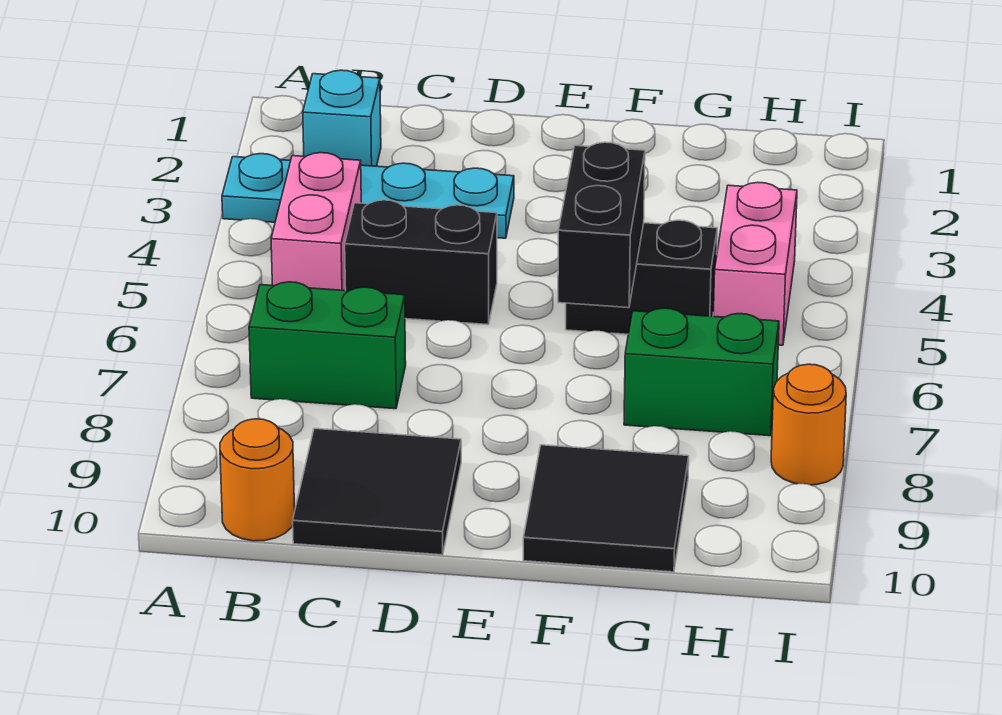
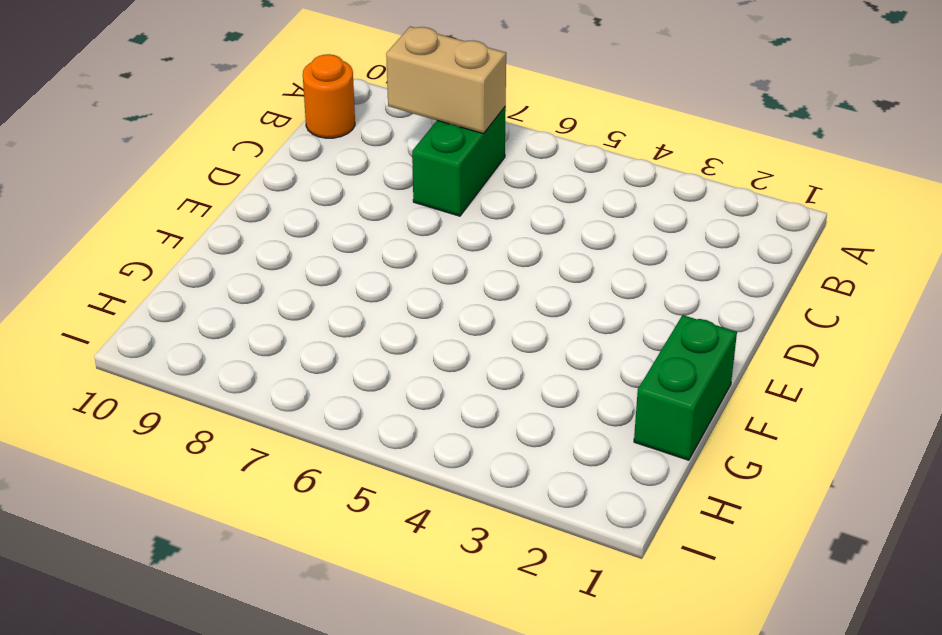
tan brick B7:B8 level 2 -> none
green brick F1:G1 level 1 -> green brick G7:H7 level 1
none -> cyan plate A3:D3 level 1
none -> cyan brick B2 level 1
none -> pink brick B4:B5 level 1

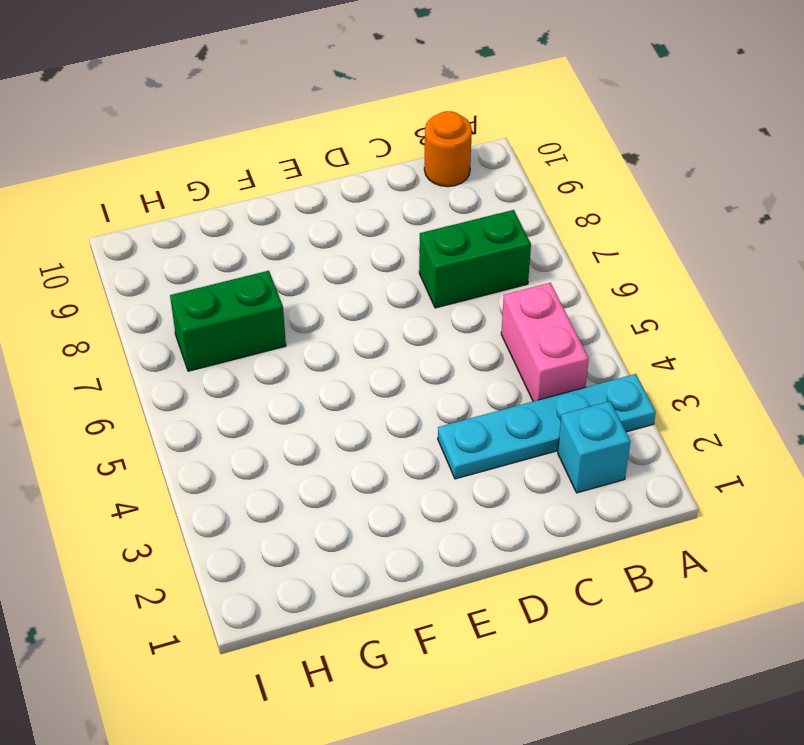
none -> black brick C5:D5 level 1
none -> black tile C9:D10 level 1
none -> black brick F5:G5 level 1

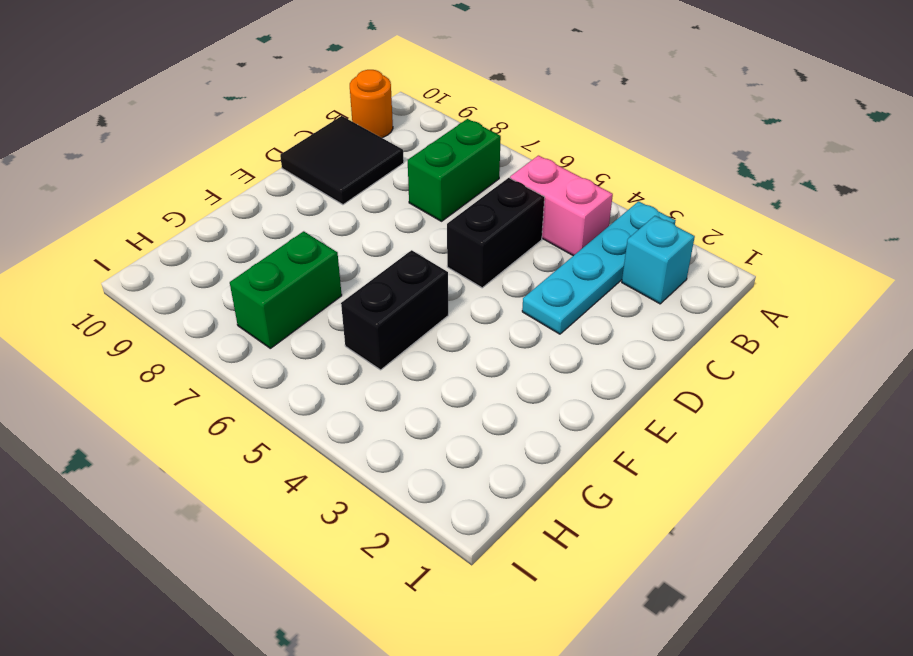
none -> black tile F9:G10 level 1
none -> pink brick H4:H5 level 1
none -> orange round brick I8 level 1

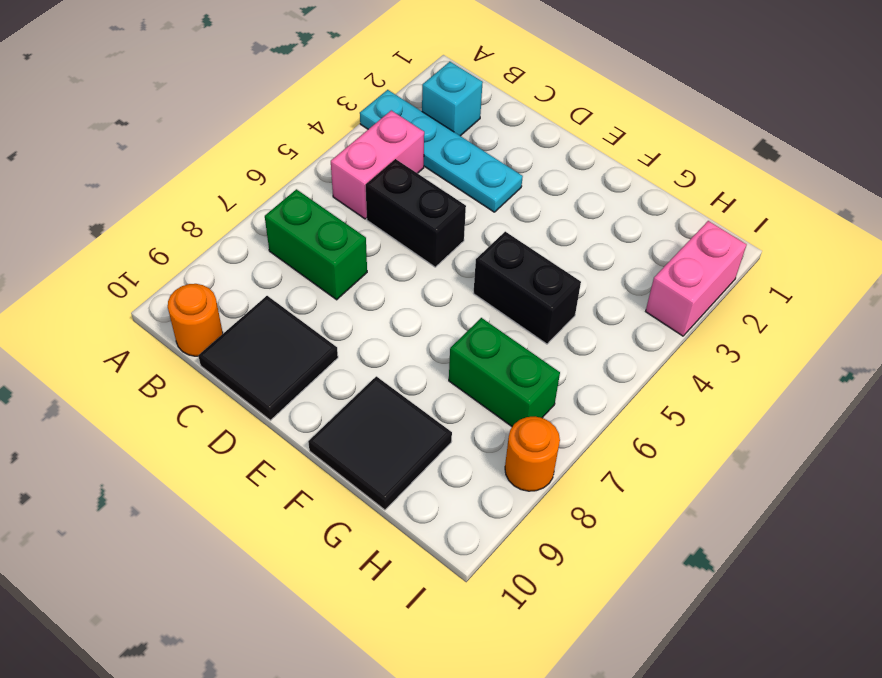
pink brick I2:I3 level 1 -> pink brick H4:H5 level 1
none -> black brick F5:F6 level 2

